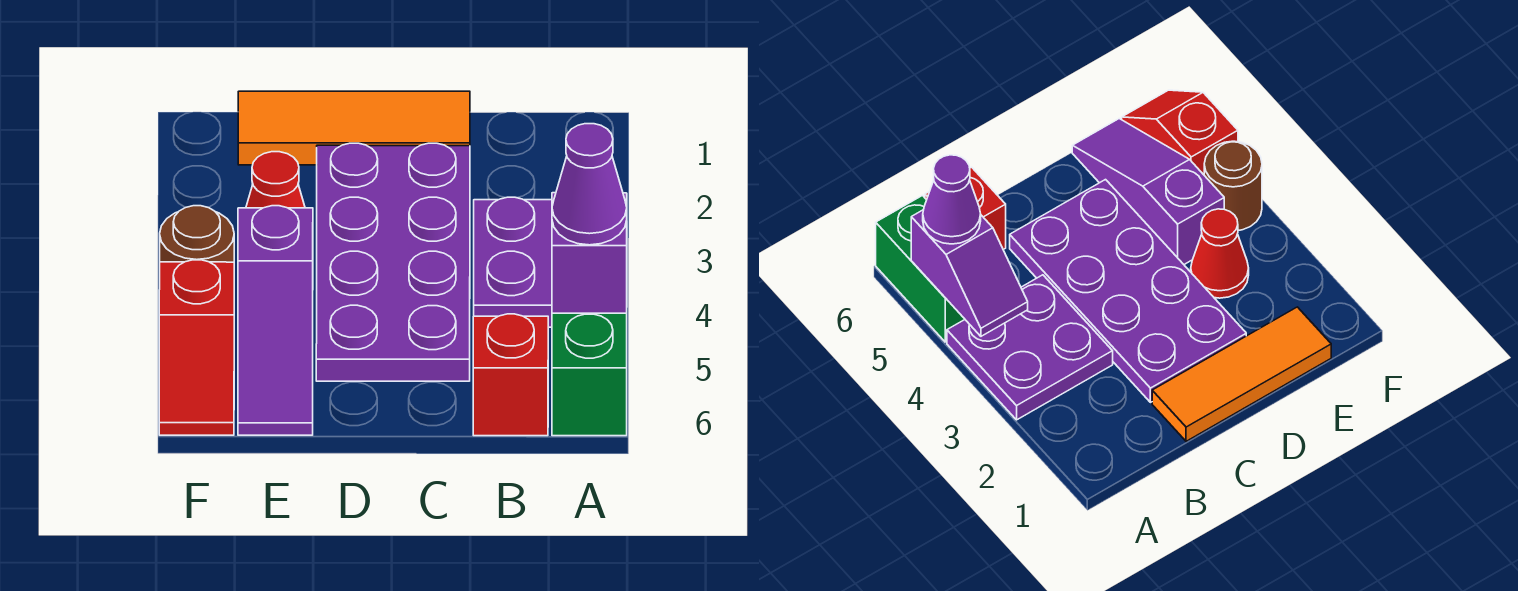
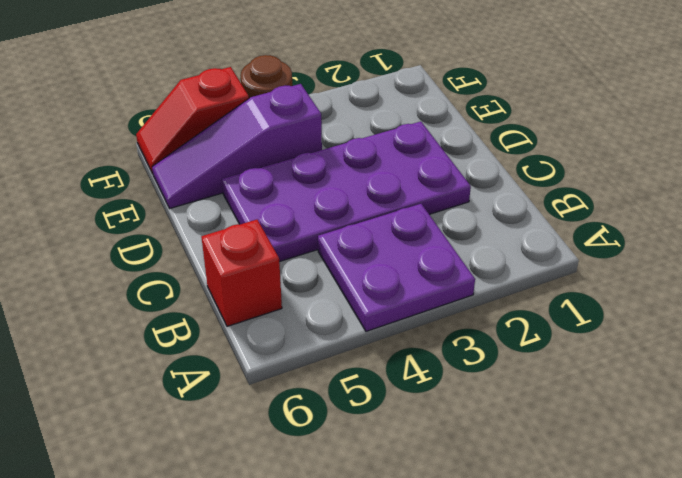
none -> green brick A5:A6 level 1
none -> orange tile C1:E1 level 1

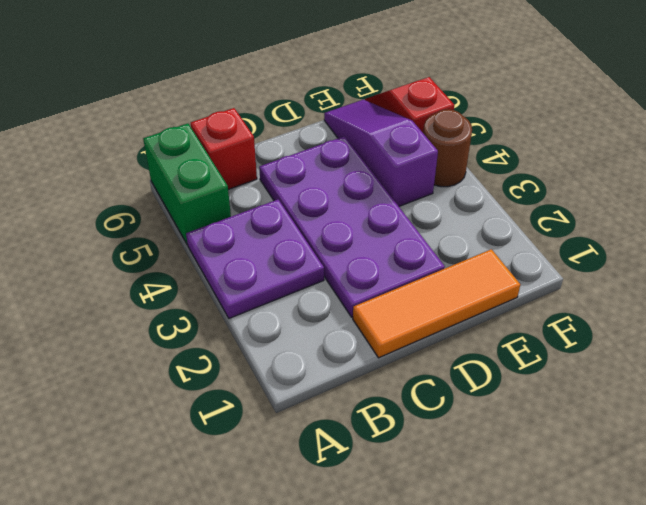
none -> red cone E3 level 1
none -> purple slope A4:A5 level 2 top 5

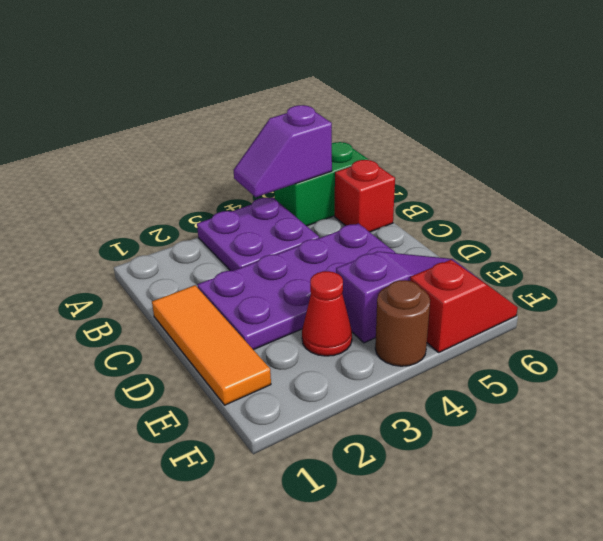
none -> purple cone A5 level 3

